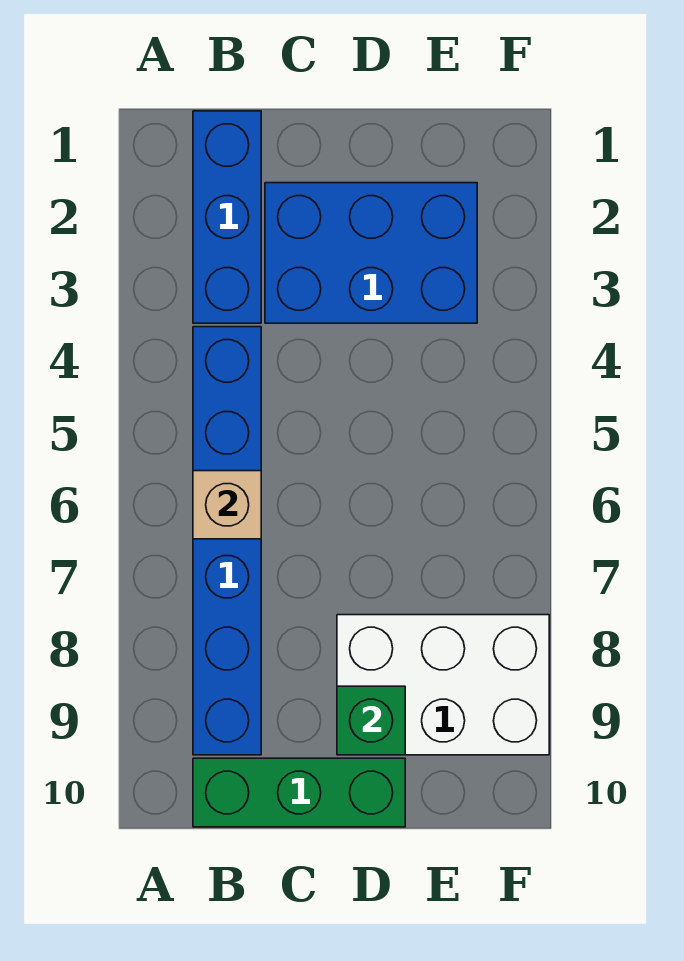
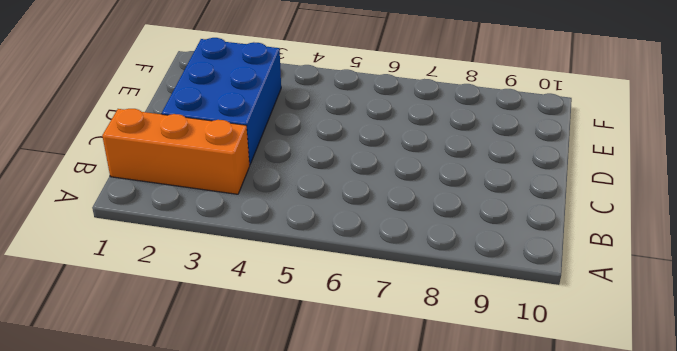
orange brick B1:B3 level 1 -> blue brick B1:B3 level 1
none -> blue brick B4:B9 level 1
none -> green brick B10:D10 level 1

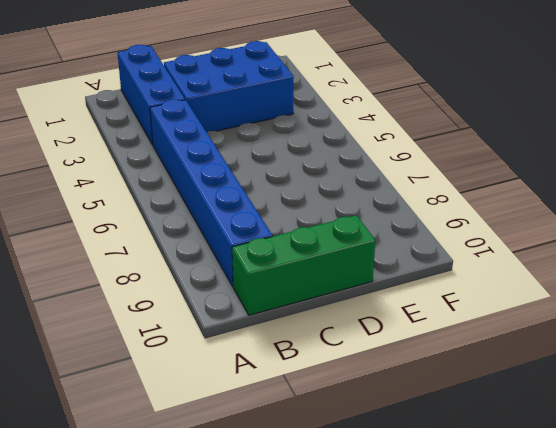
none -> white brick D8:F9 level 1
none -> tan brick B6 level 2

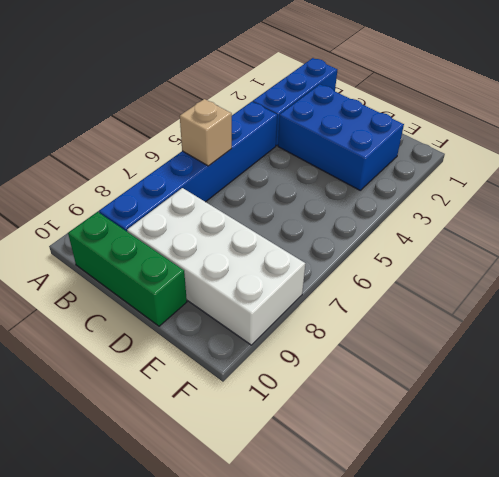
white brick C8:F9 level 1 -> white brick D8:F9 level 1
none -> green brick D9 level 2

